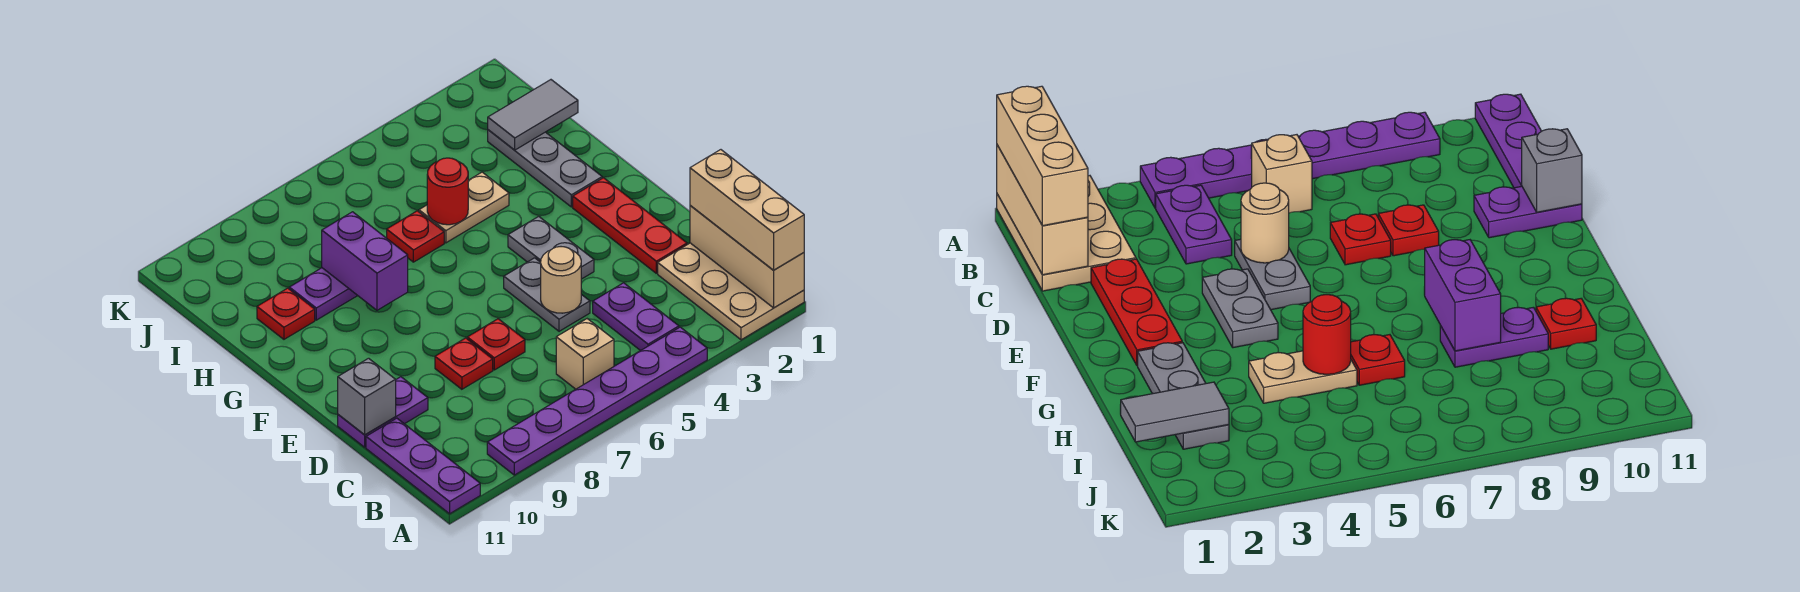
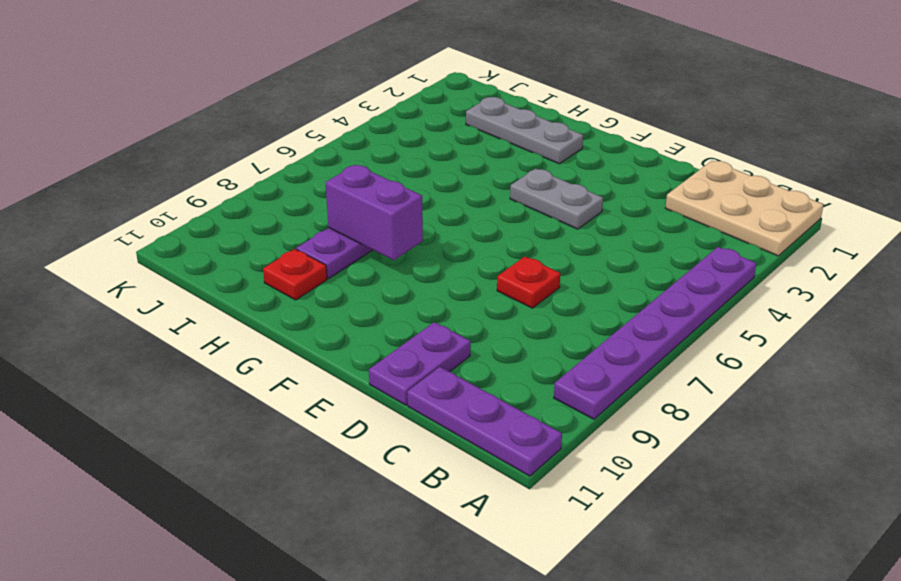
none -> purple plate B4:C4 level 1
none -> tan brick B6 level 1
none -> red plate D2:F2 level 1

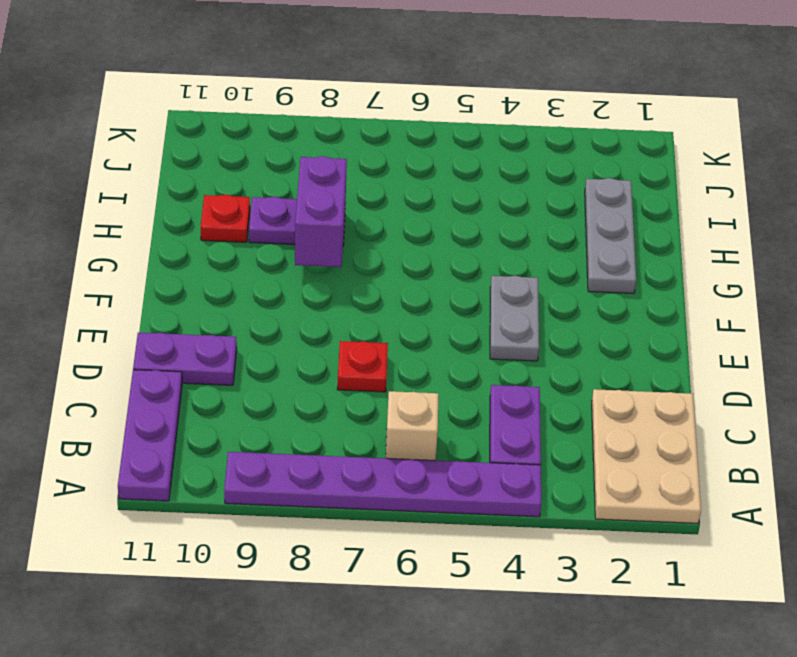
none -> red plate D2:F2 level 1
none -> grey plate D5:E5 level 1
none -> red plate D8 level 1

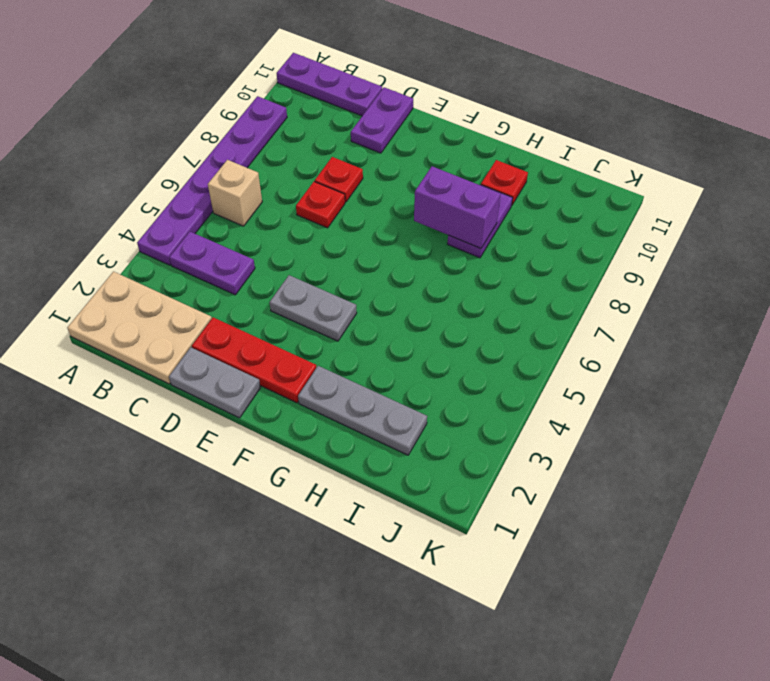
grey plate D1:E1 level 1 -> grey plate D5:E5 level 1
none -> tan plate H4:H5 level 1
none -> red plate H6 level 1
none -> tan brick A1:C1 level 2

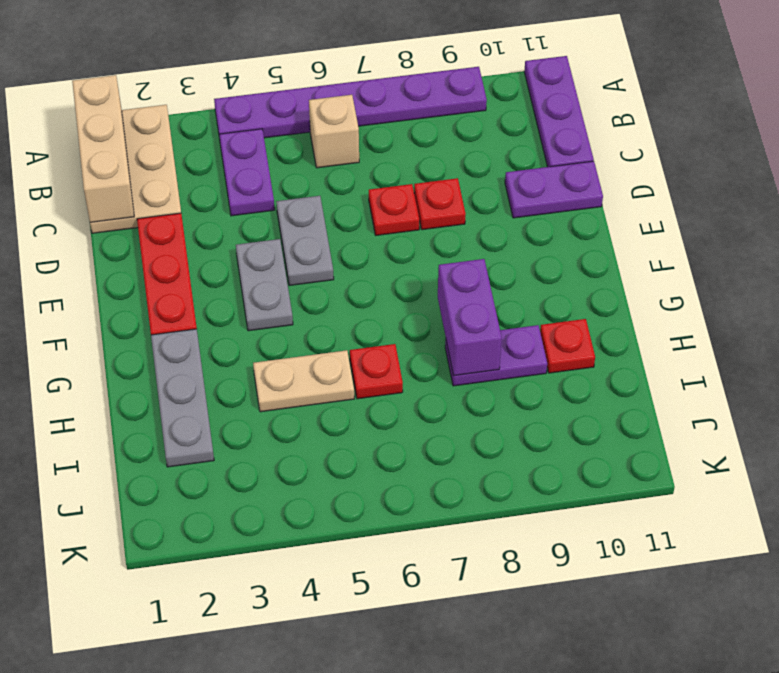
none -> tan round brick D5 level 2
none -> grey brick D11 level 2
none -> red round brick H5 level 2

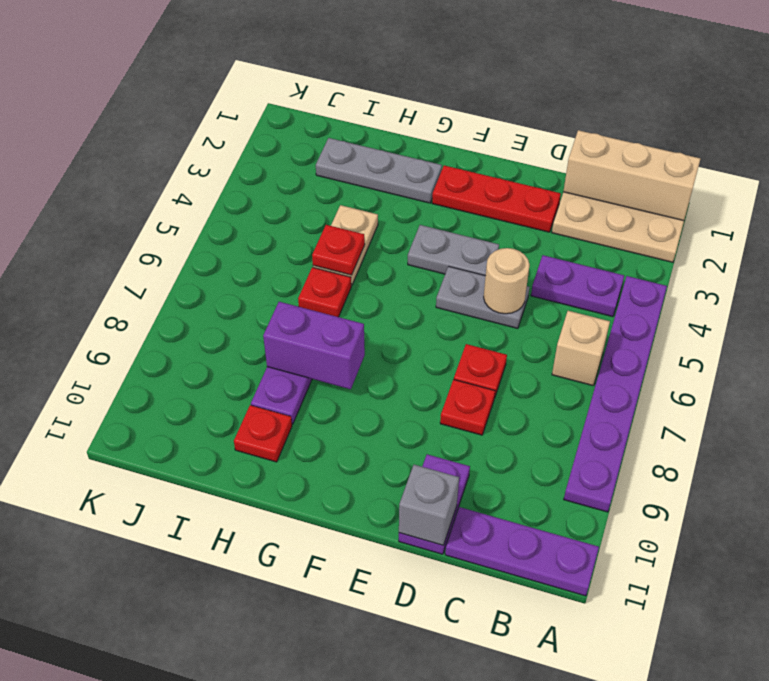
red plate H5 level 2 -> red round brick H5 level 2
none -> grey tile I1:I2 level 2
none -> tan brick A1:C1 level 3

